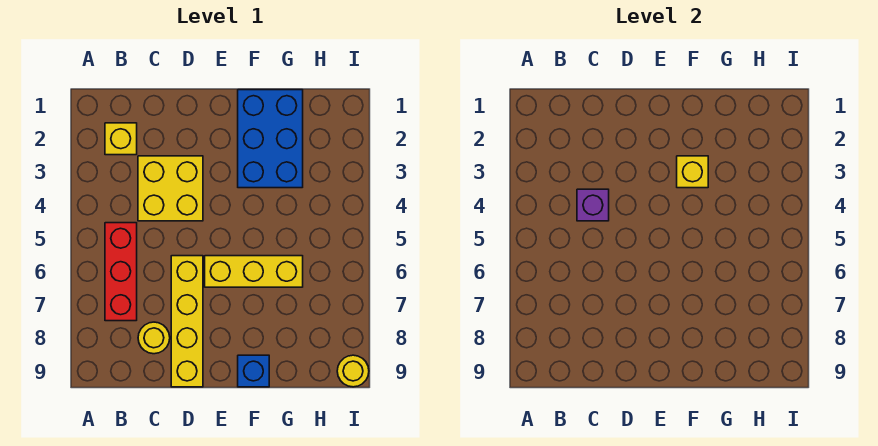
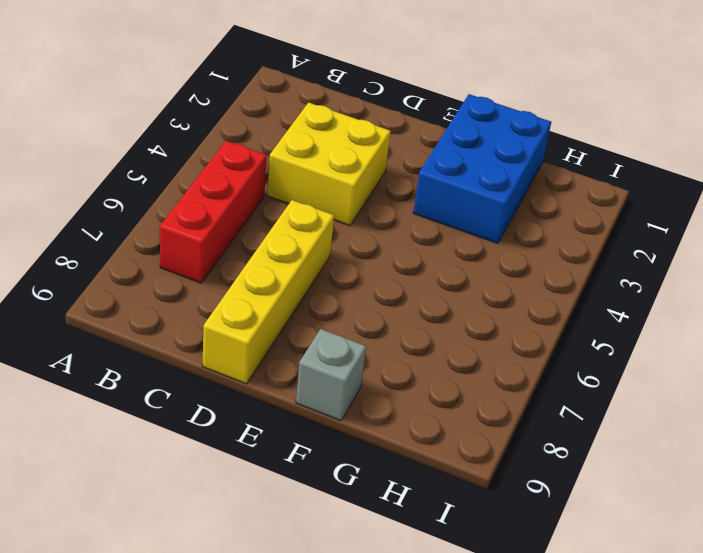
grey brick F9 level 1 -> blue brick F9 level 1
none -> yellow brick B2 level 1
none -> yellow round brick C8 level 1

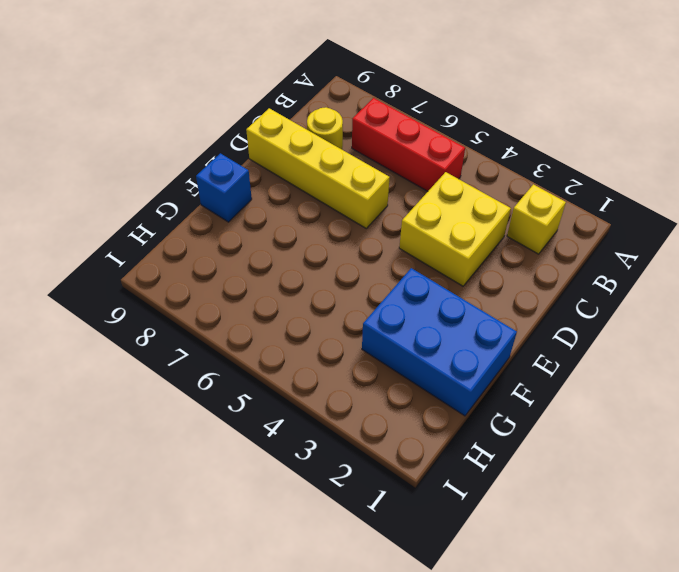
none -> yellow brick E6:G6 level 1
none -> yellow round brick I9 level 1

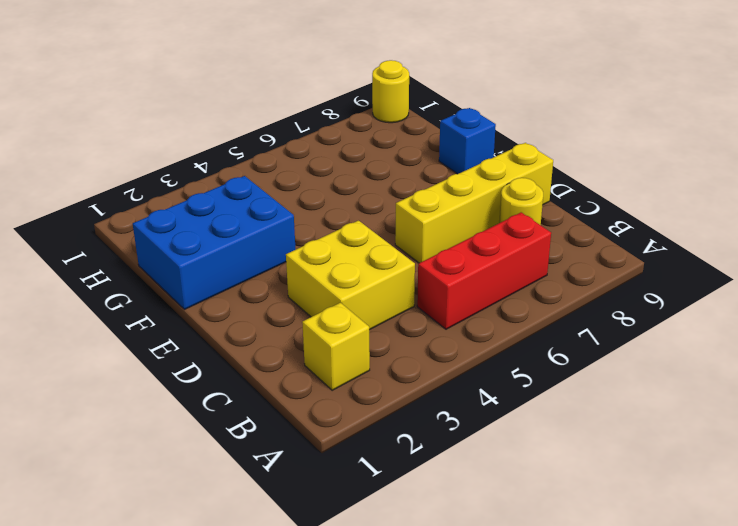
none -> yellow brick E6:G6 level 1
none -> purple brick C4 level 2

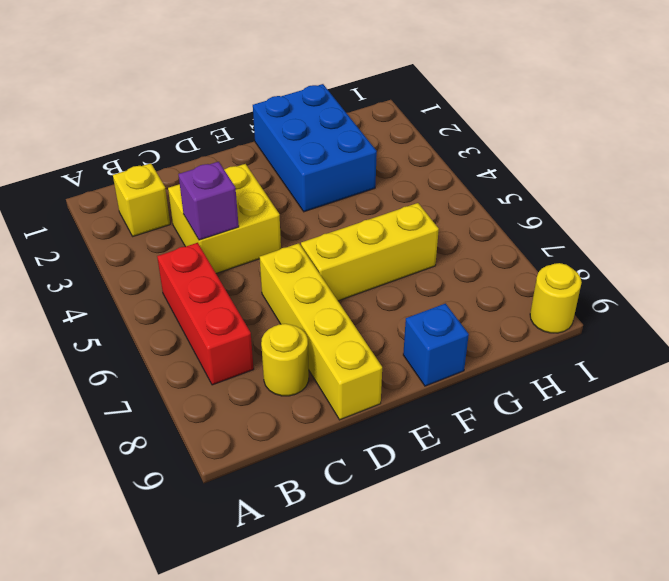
none -> yellow brick F3 level 2

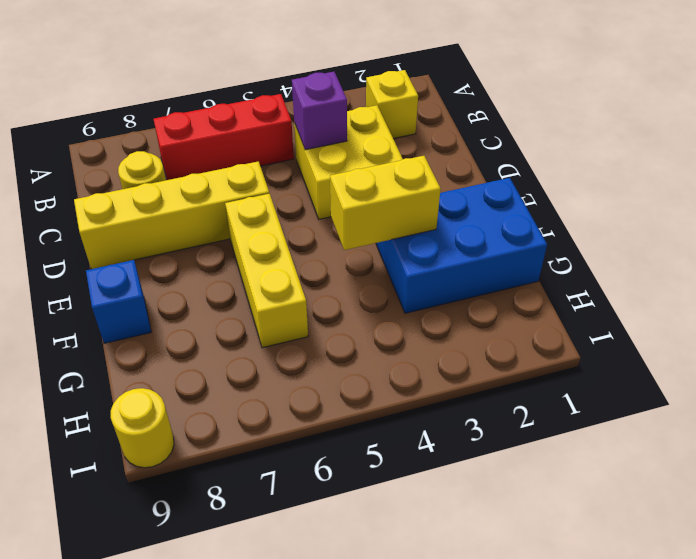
yellow brick F3:F4 level 2 -> yellow brick F3 level 2

